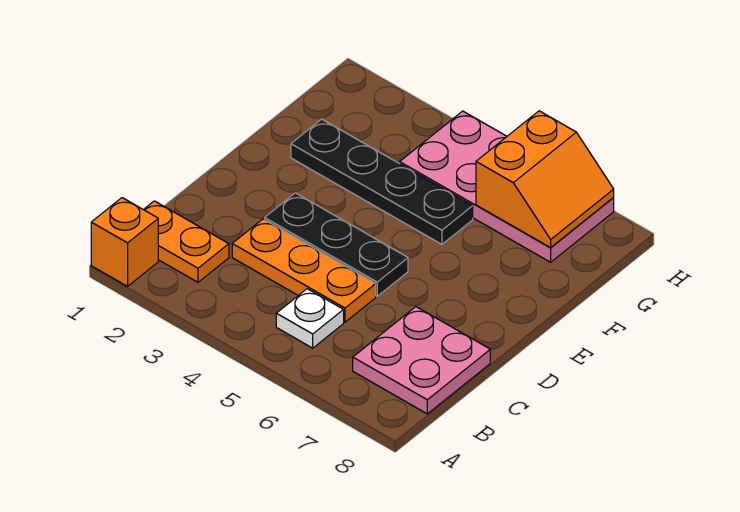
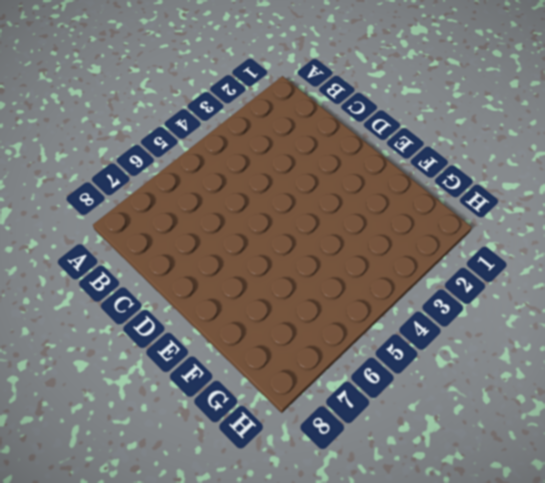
none -> orange brick A1 level 1
none -> orange plate B1:B2 level 1

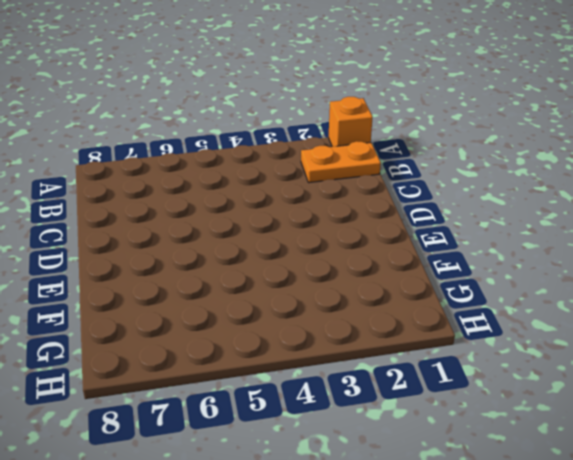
none -> white plate B5 level 1
none -> pink plate B7:C8 level 1

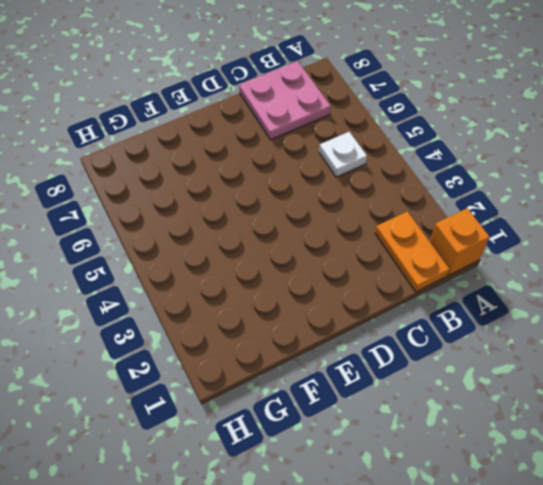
none -> orange plate C3:C5 level 1
none -> black plate D3:D5 level 1

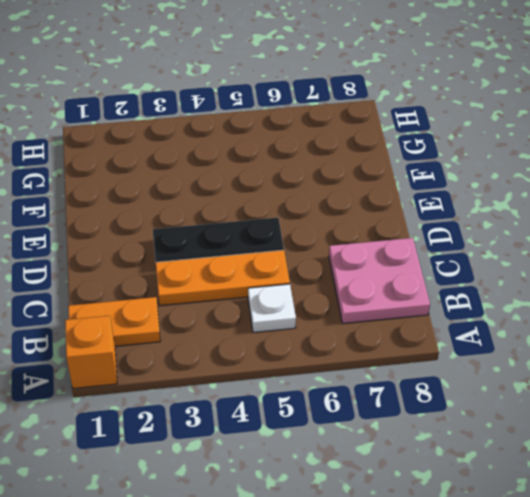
none -> black plate F2:F5 level 1
none -> pink plate G4:H7 level 1

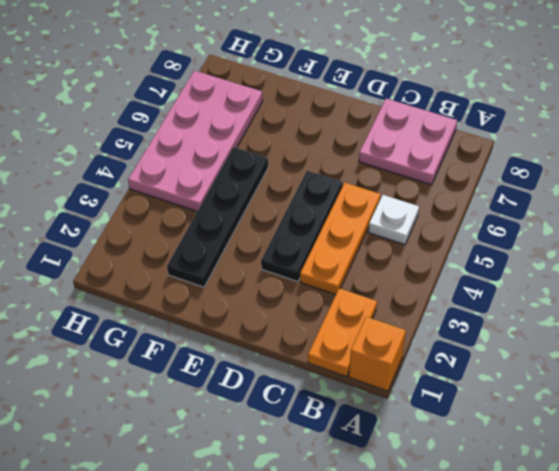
none -> orange slope G6:H7 level 2 top 6

